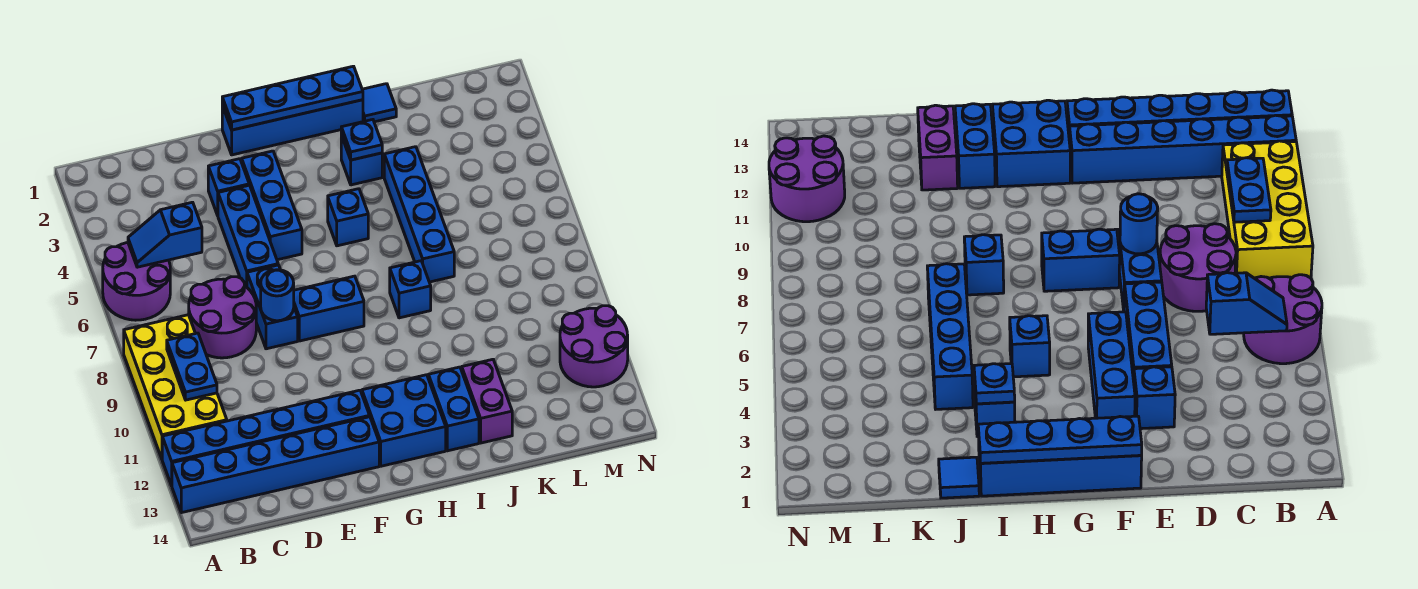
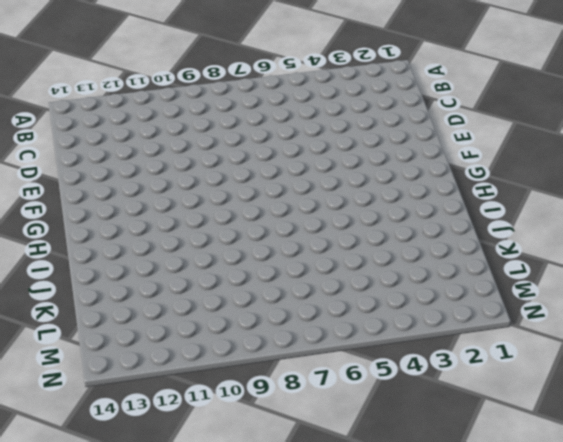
none -> purple round brick A5:B6 level 1
none -> yellow brick A8:B11 level 1
none -> blue brick A12:F12 level 1

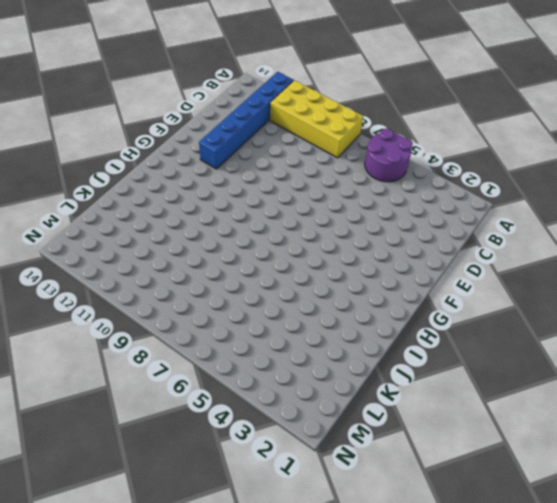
none -> blue brick A13:F13 level 1
none -> purple round brick C7:D8 level 1
none -> blue brick E3 level 1

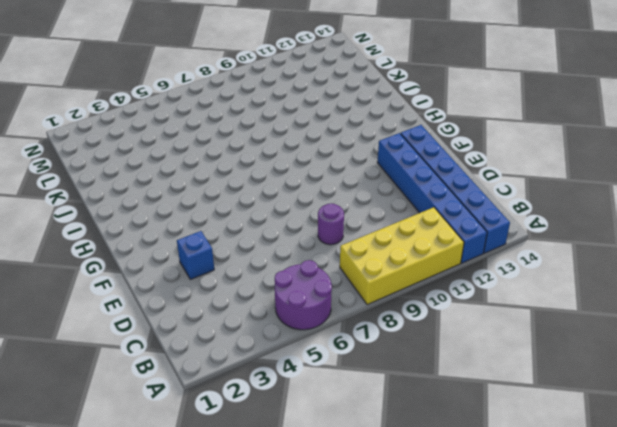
purple round brick D8 level 1 -> purple round brick C7:D8 level 1
none -> blue brick E4:E6 level 1
none -> blue brick E7:E8 level 1
none -> blue brick F1:I1 level 1

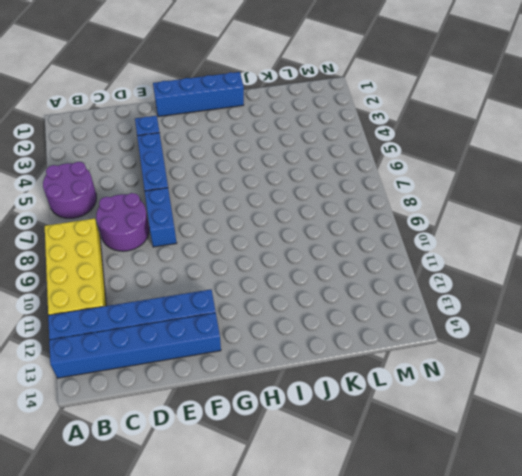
none -> blue brick F3:F5 level 1
none -> blue brick F8:G8 level 1
none -> blue brick G12:H13 level 1

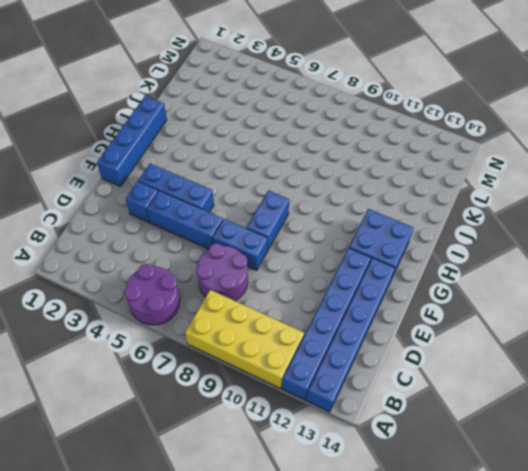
none -> blue brick H5 level 1
none -> blue brick I3 level 1
none -> blue brick I8 level 1

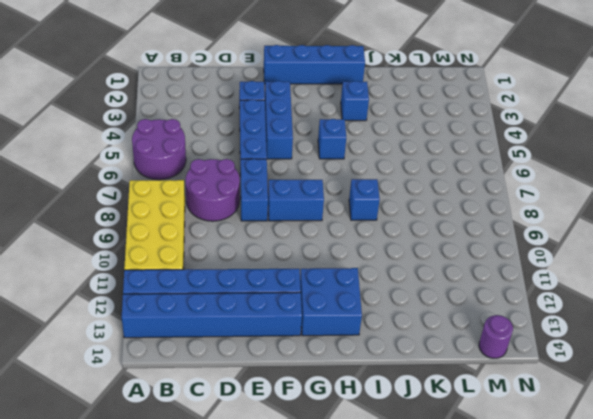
purple round brick M14 level 1 -> none
none -> blue brick I12:I13 level 1
none -> blue tile J1 level 1
none -> blue brick J4:J7 level 1

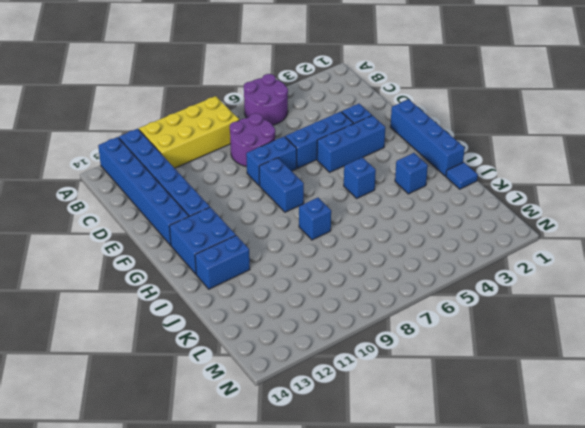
none -> blue brick J4:J7 level 1
none -> purple brick J12:J13 level 1
none -> purple round brick M11:N12 level 1

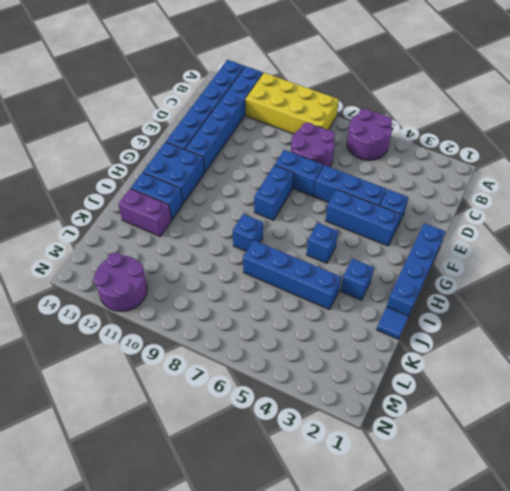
none -> blue slope B5:C5 level 2 top C
none -> blue plate B9:B10 level 2
none -> blue round brick E8 level 2

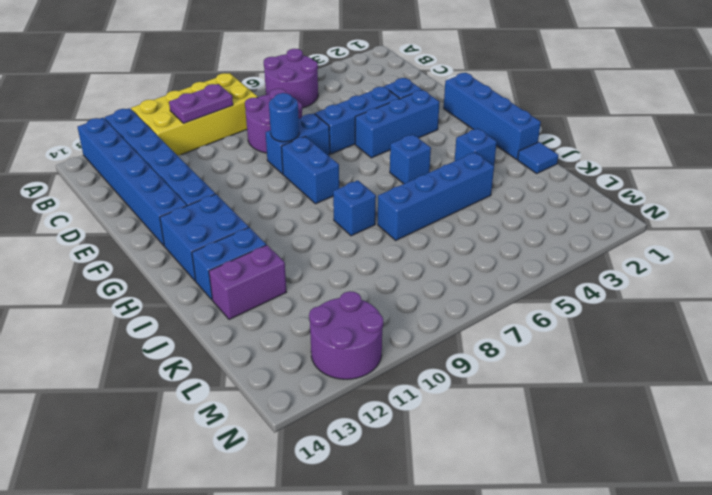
purple plate B9:B10 level 2 -> blue plate B9:B10 level 2
none -> blue slope B5:C5 level 2 top C
none -> blue plate F1:I1 level 2
none -> blue plate I3 level 2

